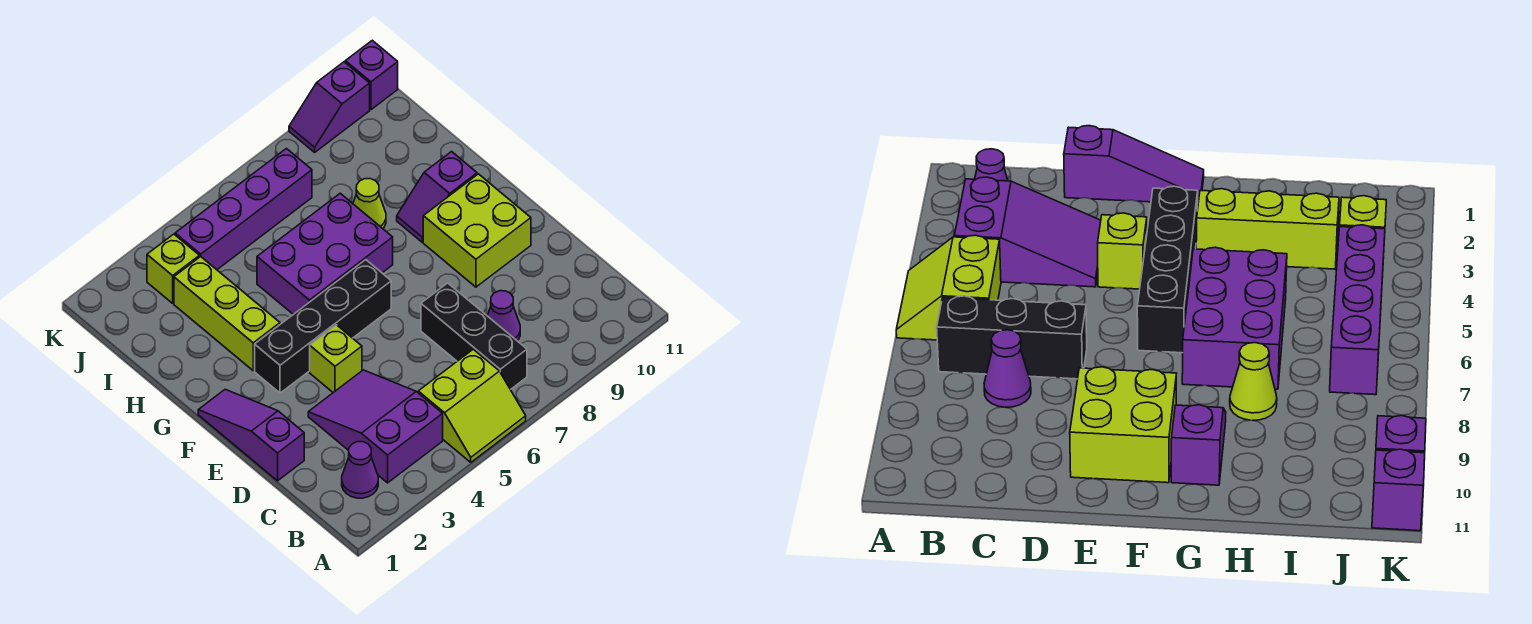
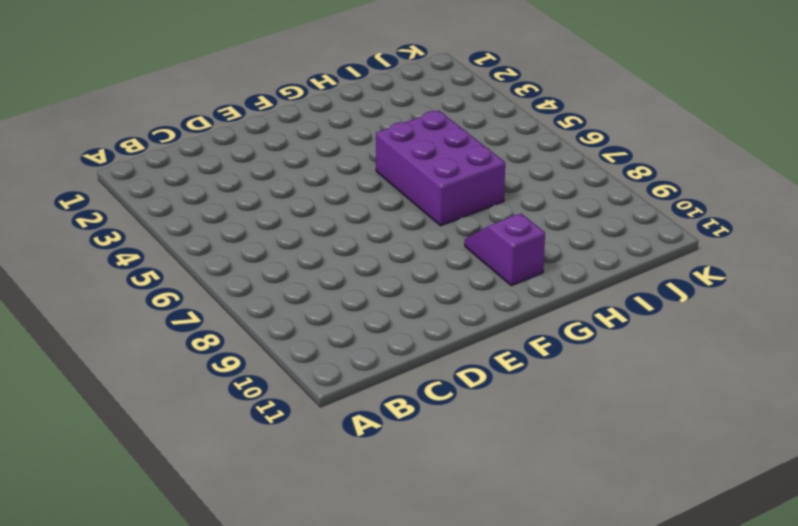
none -> lime slope A5:B6 level 1 top B
none -> purple cone B2 level 1
none -> purple slope B3:D4 level 1 top B

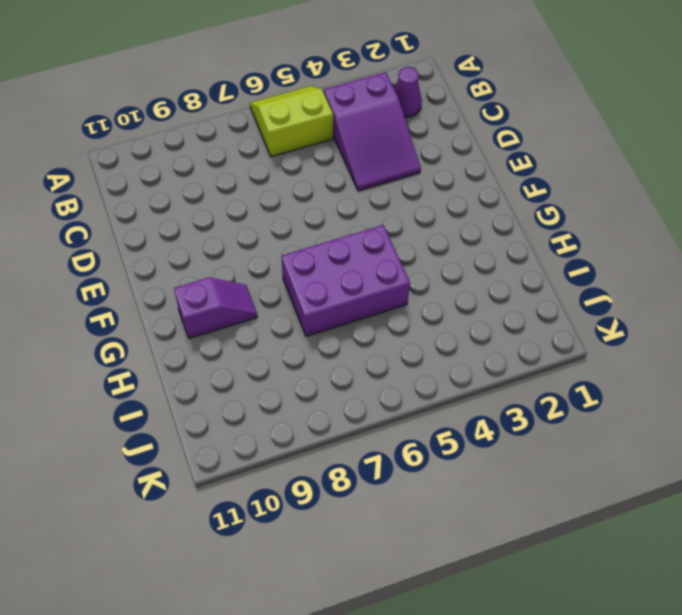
none -> black brick B7:D7 level 1
none -> purple cone C8 level 1
none -> purple slope D1:F1 level 1 top D

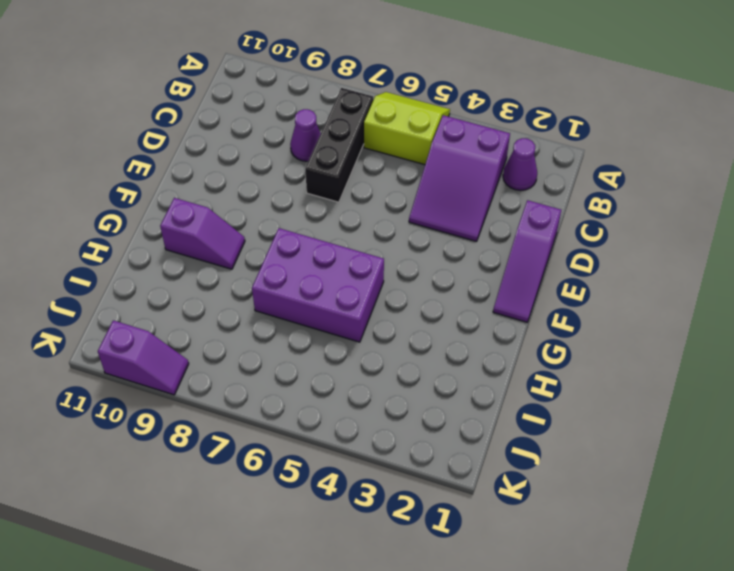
none -> lime brick E4 level 1
none -> lime brick E9:F10 level 1
none -> black brick F3:F6 level 1

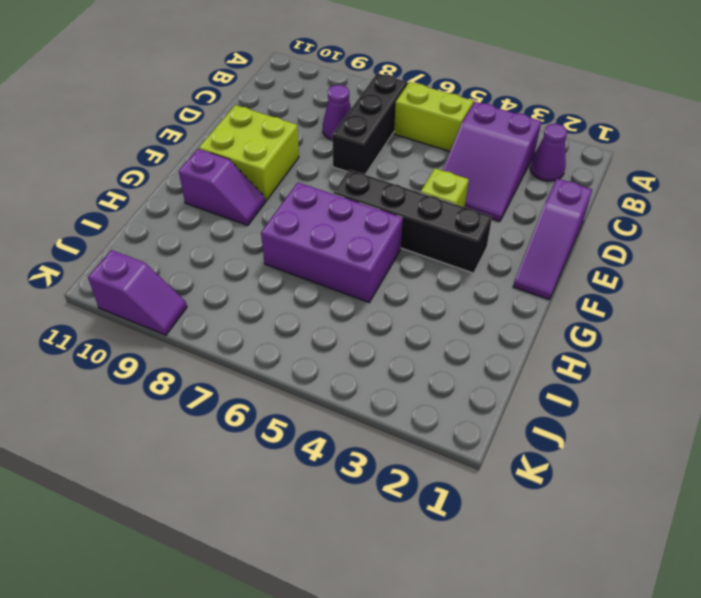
none -> lime brick G3:I3 level 1
none -> lime cone H8 level 1
none -> lime brick J3 level 1

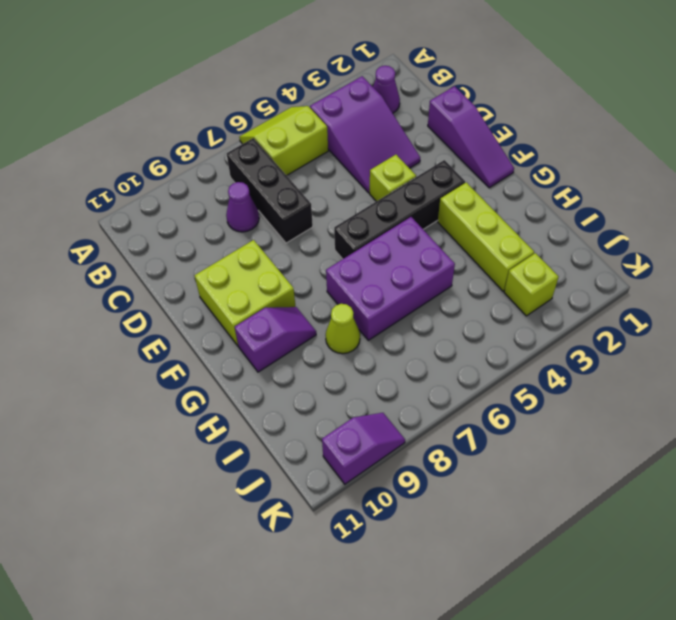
none -> purple brick J4:J7 level 1
none -> purple brick K11 level 1

